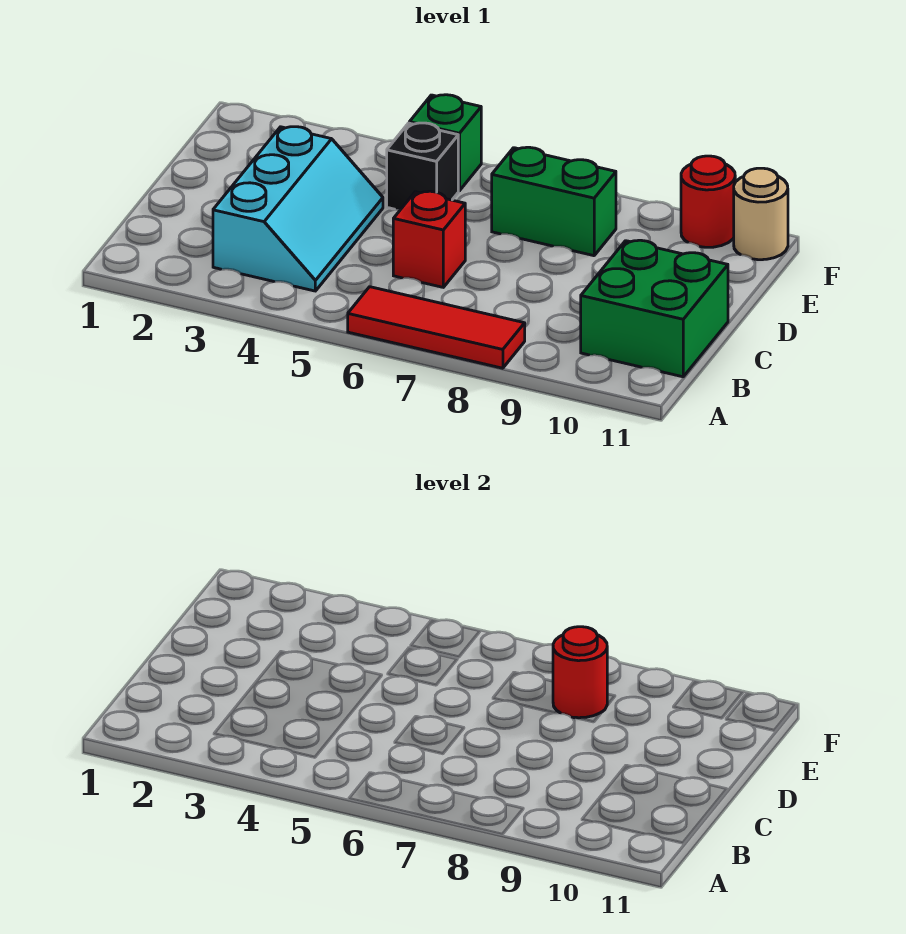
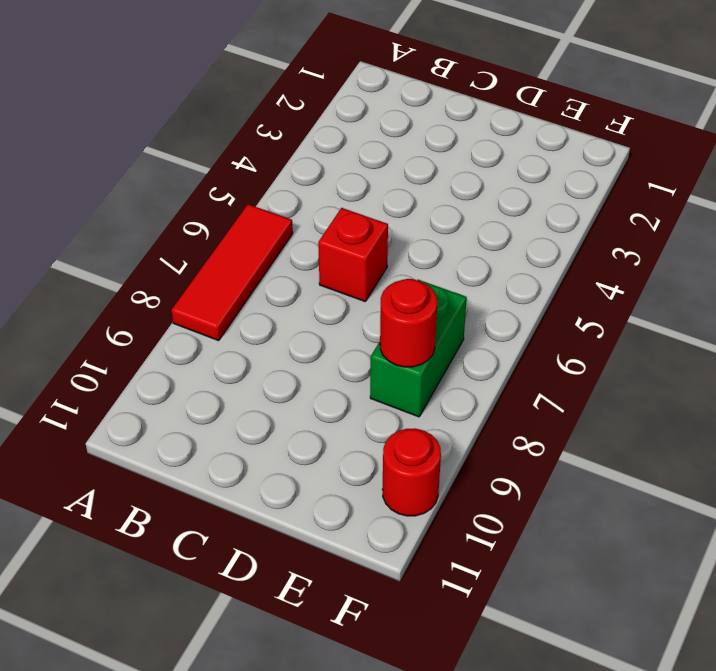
none -> cyan slope B3:D4 level 1 top 3
none -> green brick B10:C11 level 1

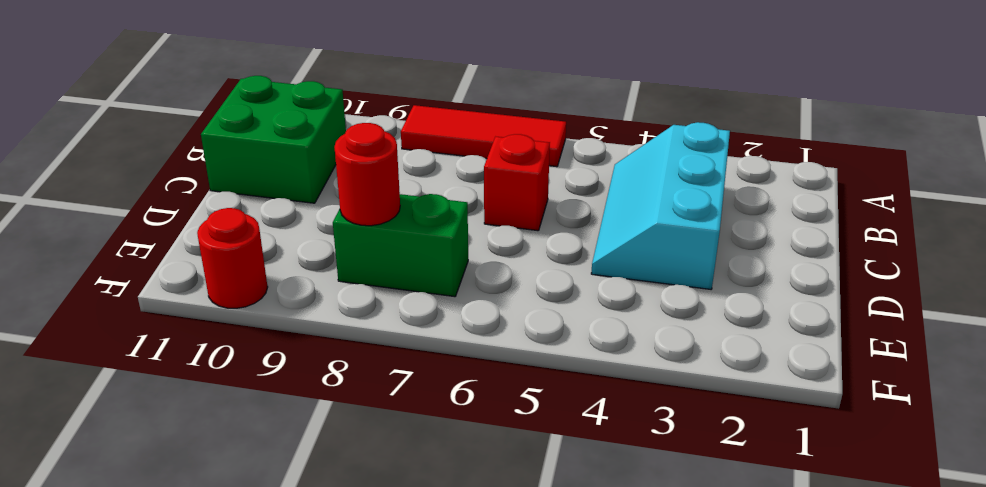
none -> black brick E5 level 1
none -> green brick F5 level 1

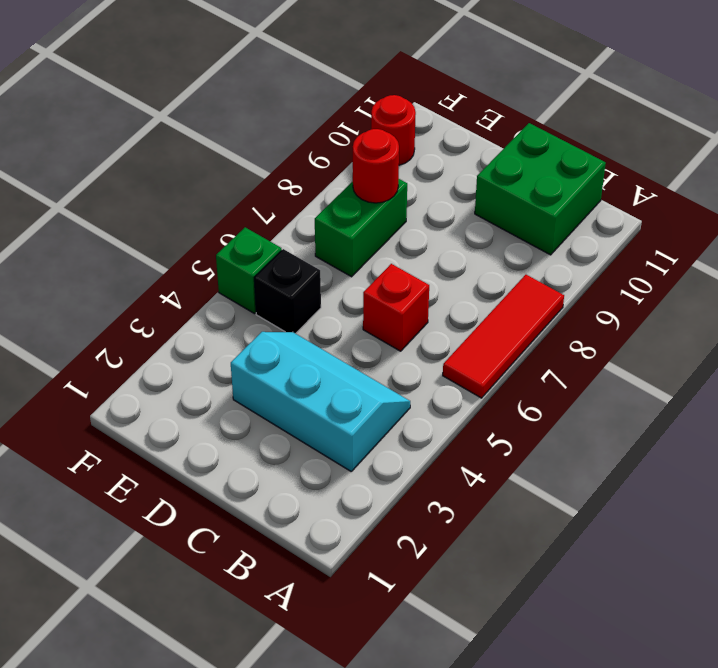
none -> tan round brick F11 level 1

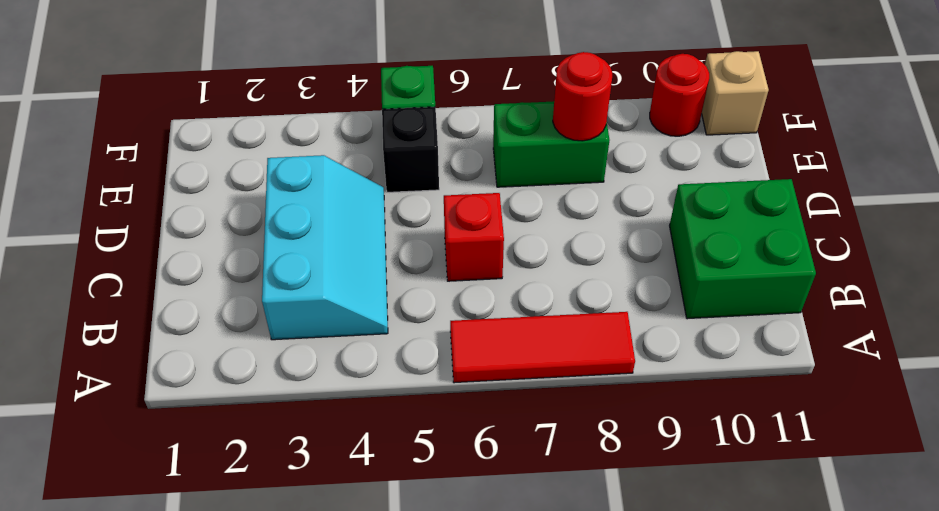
tan brick F11 level 1 -> tan round brick F11 level 1

